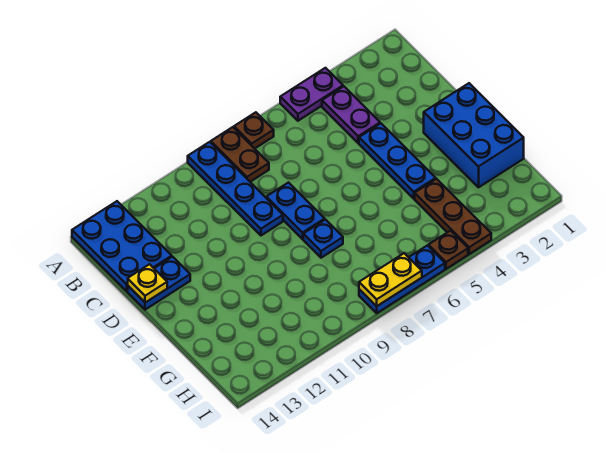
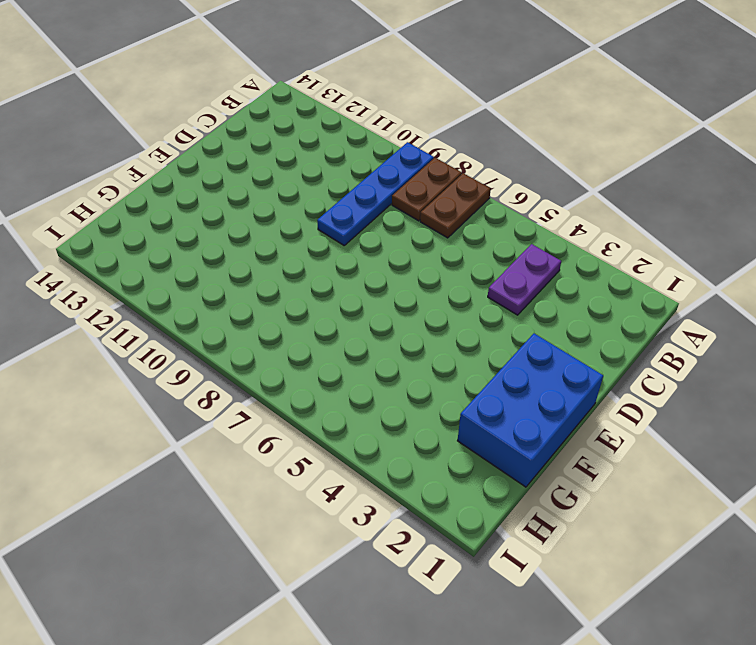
brown plate A7:B7 level 1 -> brown plate A7 level 1
none -> purple plate A4:A5 level 1
none -> blue plate A13:C14 level 1
none -> blue plate D4:F4 level 1

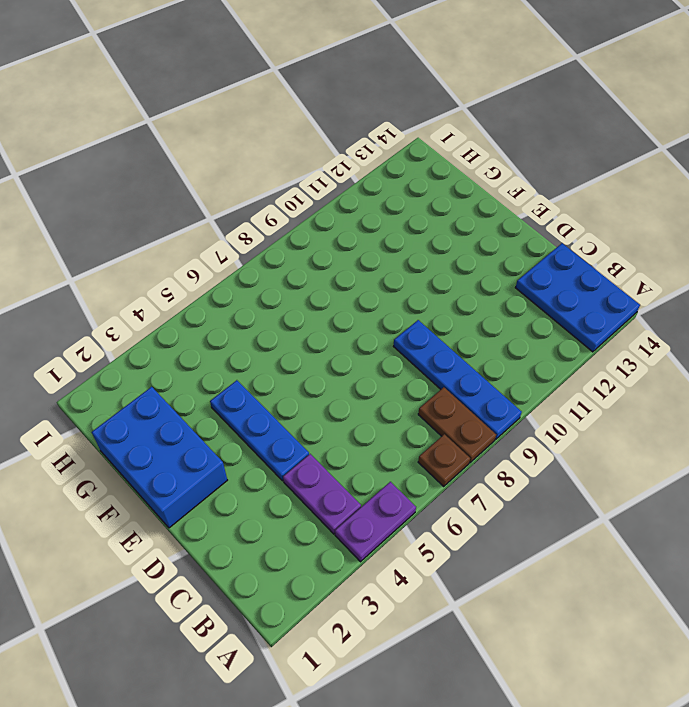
none -> blue plate D8:E8 level 1
none -> blue plate D13:D14 level 1
none -> blue plate F8 level 1

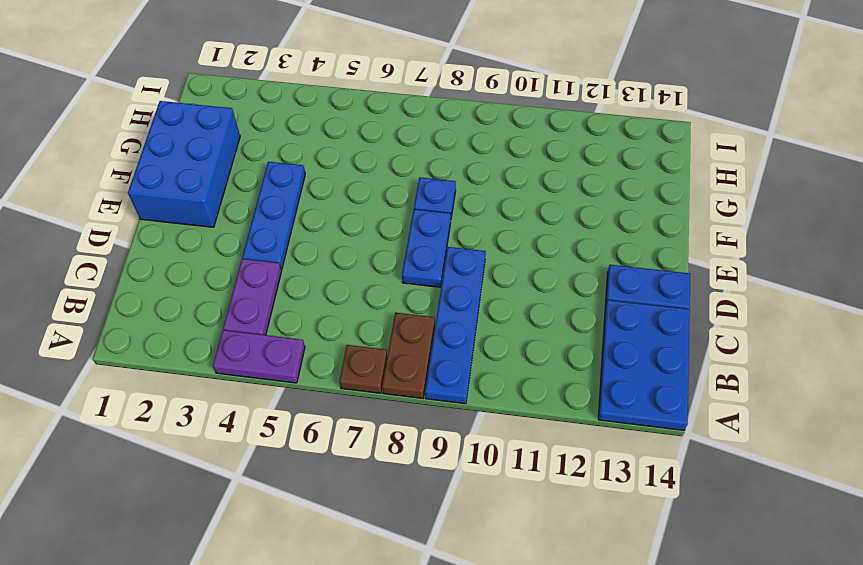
none -> brown plate G4:I4 level 1
none -> brown plate I5 level 1
none -> blue plate I6:I8 level 1

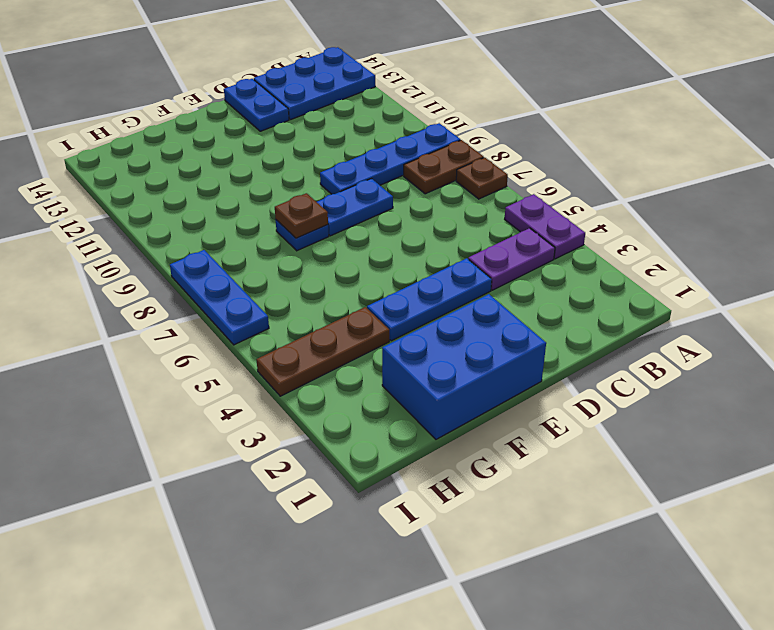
brown plate F8 level 2 -> brown plate I5 level 1
none -> yellow plate D14 level 2
none -> yellow plate I7:I8 level 2

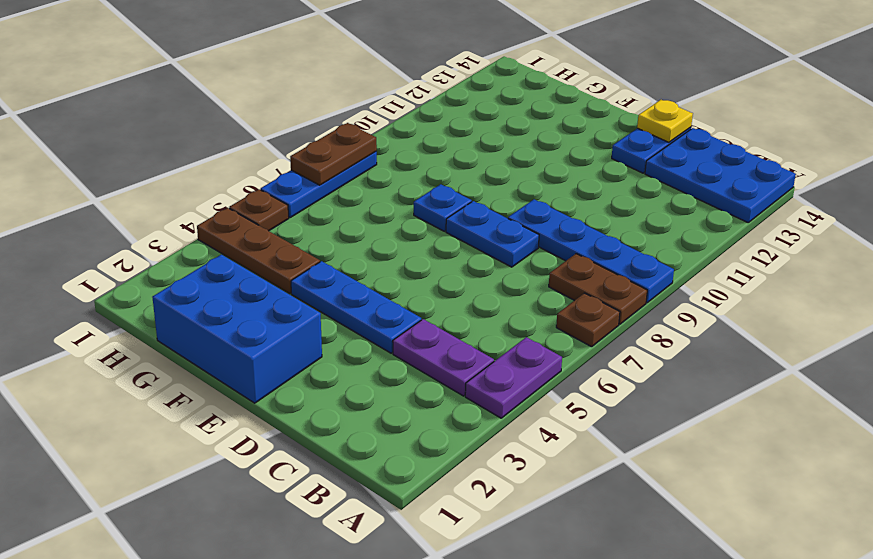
brown plate I7:I8 level 2 -> yellow plate I7:I8 level 2

